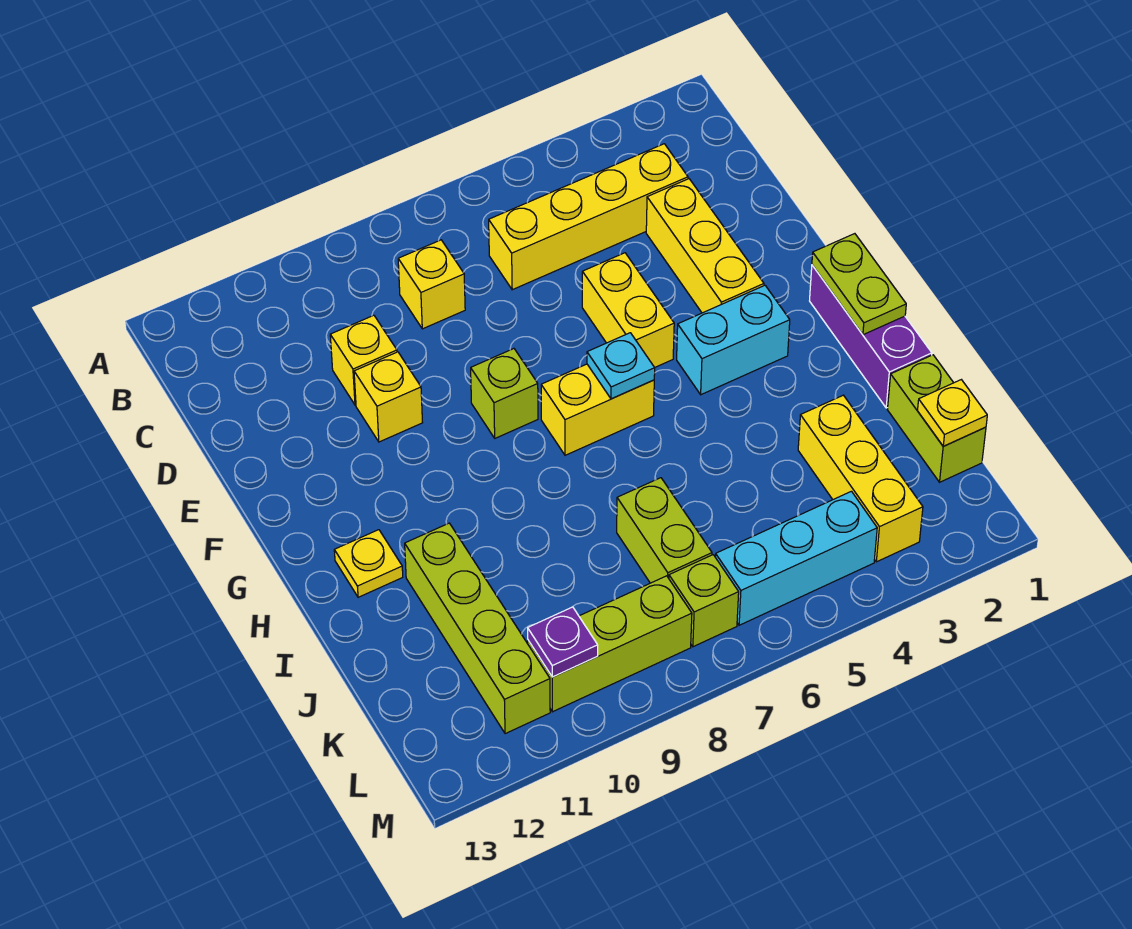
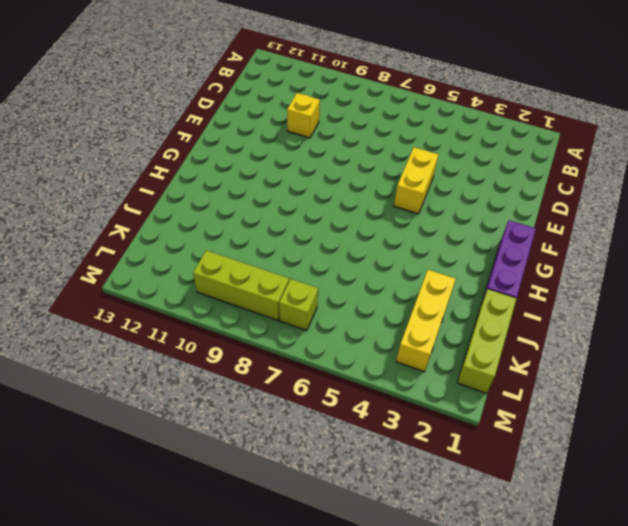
lime brick J1:L1 level 1 -> lime brick J1:K1 level 1
none -> yellow brick C3:C6 level 1
none -> yellow brick C8 level 1
none -> yellow brick D3:F3 level 1

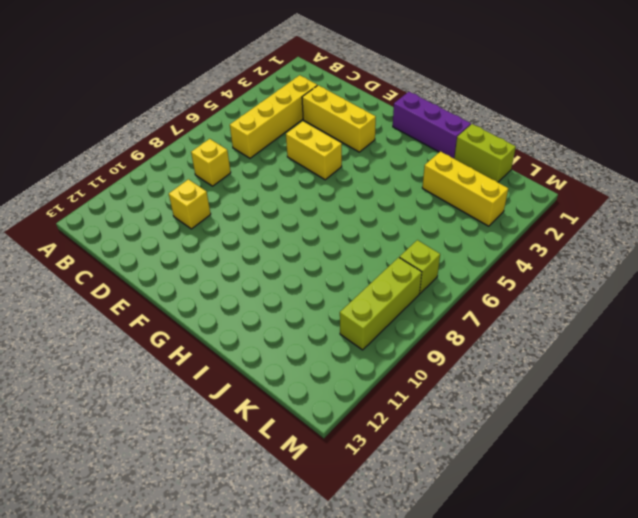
none -> yellow brick E10 level 1
none -> lime brick F8 level 1
none -> cyan brick G3:G4 level 1

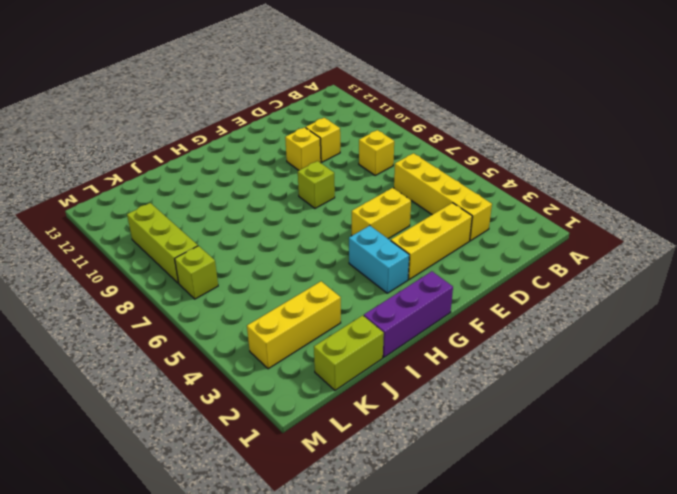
none -> yellow brick G6:G7 level 1
none -> yellow plate H12 level 1
none -> lime brick I11:L11 level 1

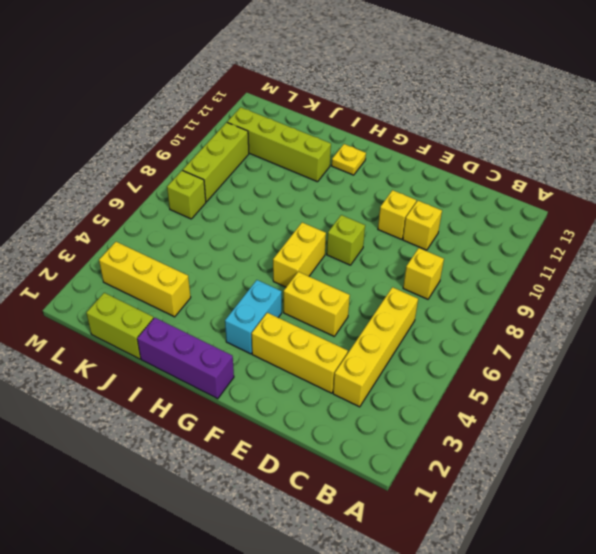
none -> lime brick J7:K7 level 1
none -> cyan brick L4:L6 level 1
none -> lime plate G1:H1 level 2

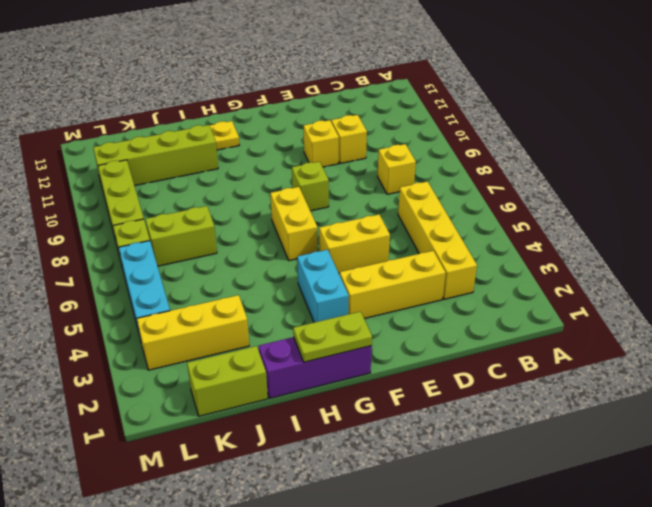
none -> cyan plate G6 level 2
none -> yellow plate K1 level 2
none -> purple plate L10 level 2

